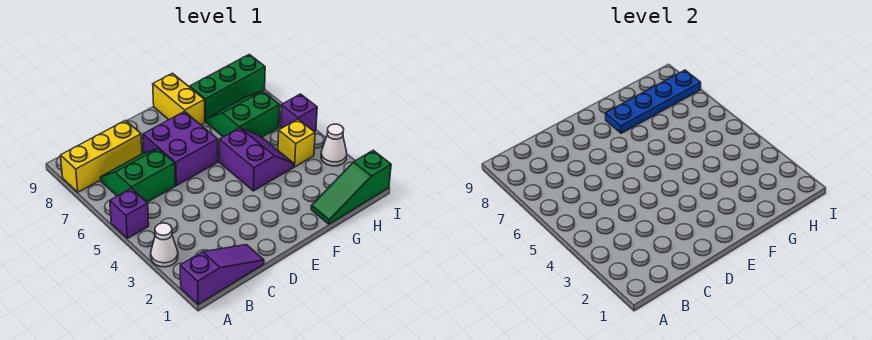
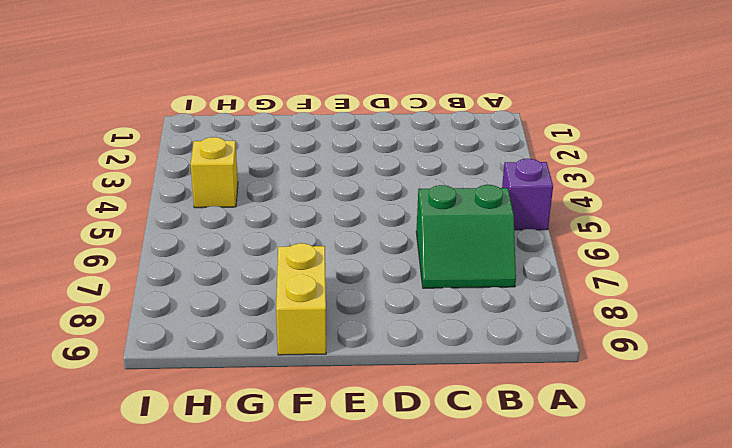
none -> purple slope A1:C1 level 1 top A
none -> white cone A3 level 1
none -> yellow brick A8:C8 level 1

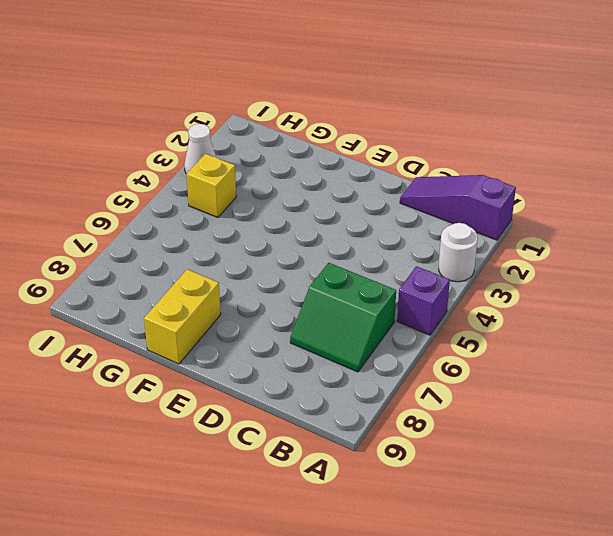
white round brick A3 level 1 -> white cone A3 level 1
none -> yellow brick A8:C8 level 1
none -> purple brick D6:E7 level 1
none -> purple slope F4:G5 level 1 top F

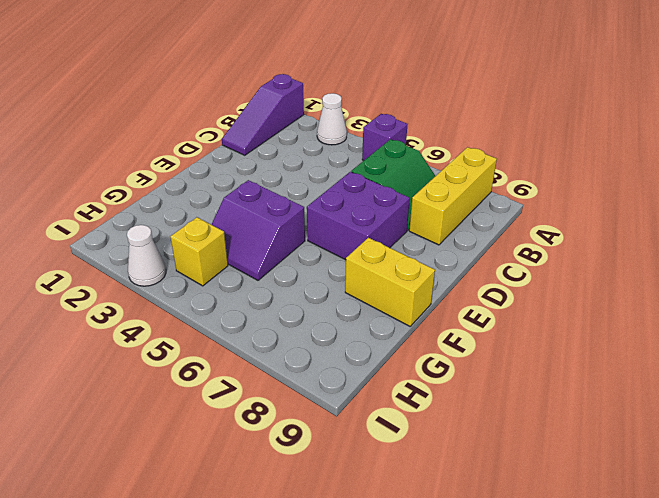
none -> green slope G1:I1 level 1 top I
none -> green slope G6:H7 level 1 top 6
none -> green brick G8:I8 level 1

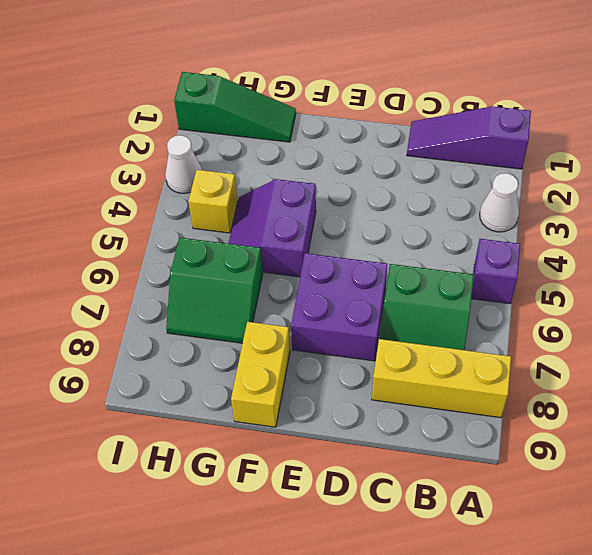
none -> green brick G8:I8 level 1
none -> purple brick I5 level 1
none -> blue plate F8:I8 level 2

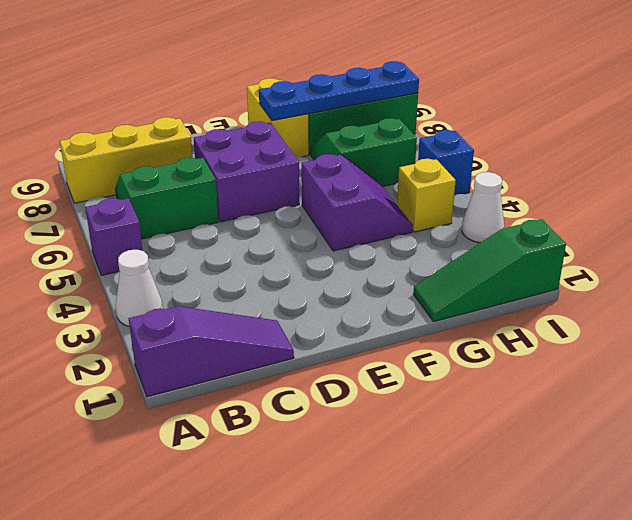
blue brick I5 level 1 -> purple brick I5 level 1

